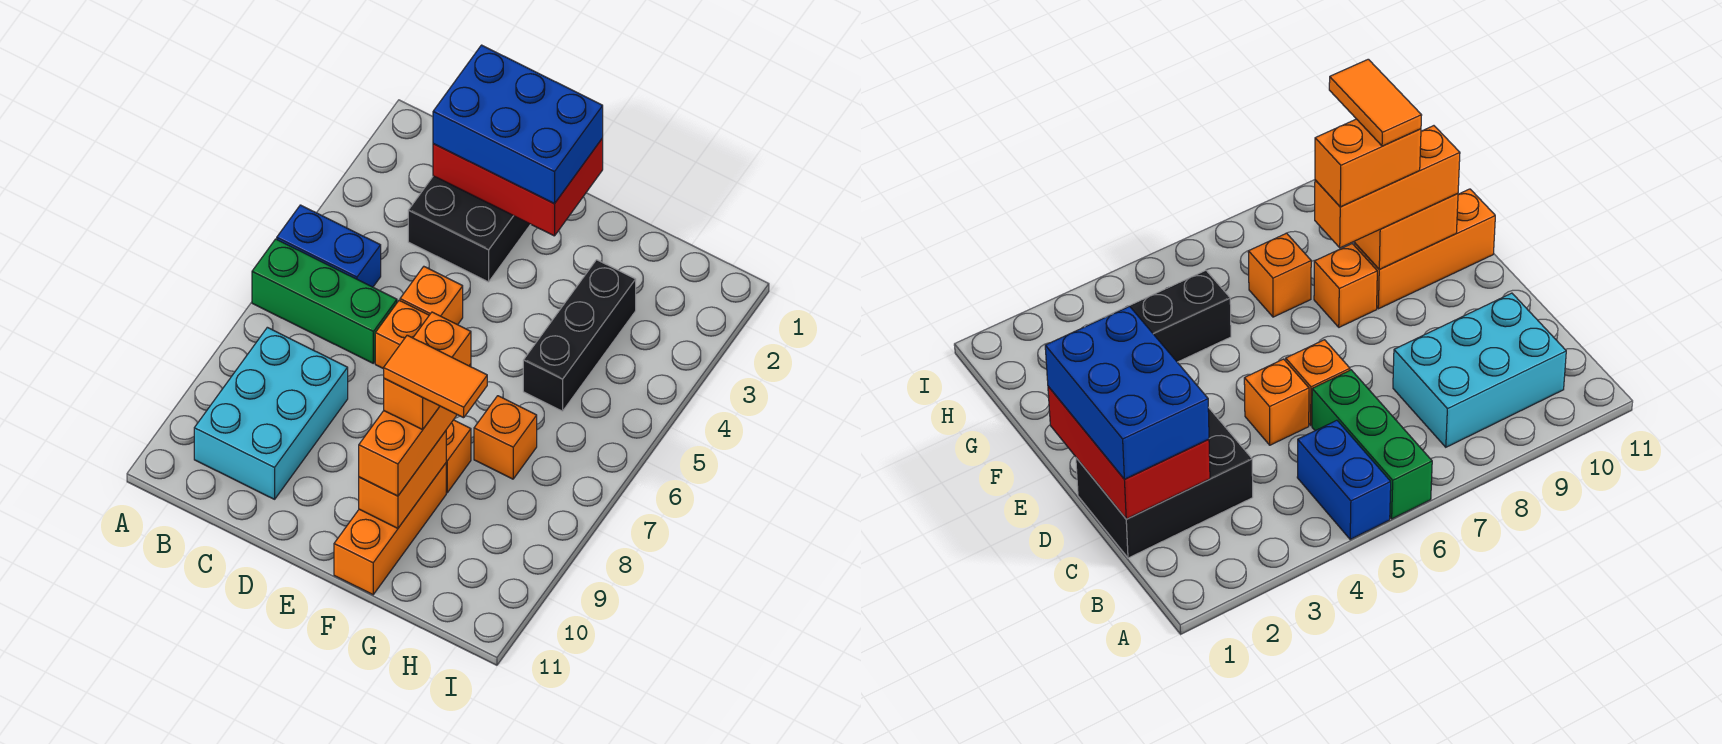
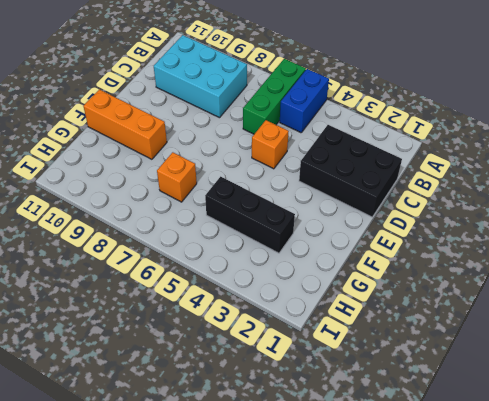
none -> orange brick D6 level 1
none -> orange brick F8 level 1
none -> red brick C1:E2 level 2

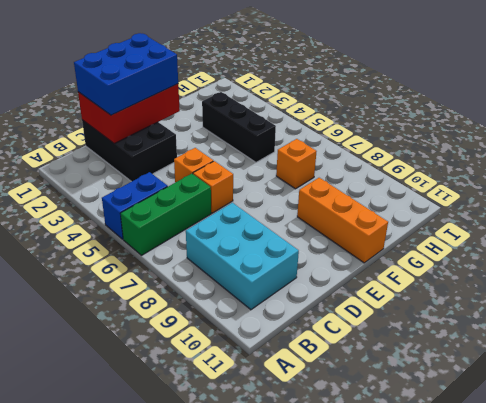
none -> orange brick F8 level 1
none -> orange brick F9:F10 level 2
none -> orange brick F8:F10 level 3

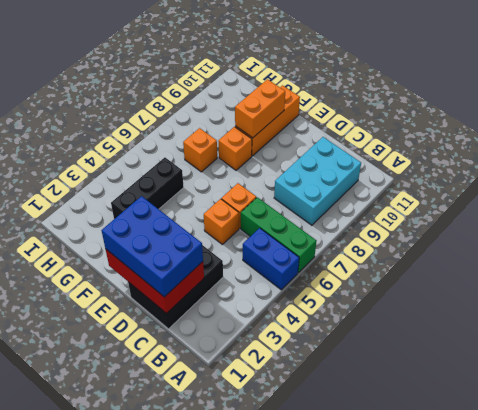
none -> orange brick F8:F10 level 3
none -> orange brick F8:F9 level 4
none -> orange tile F9:G9 level 5

